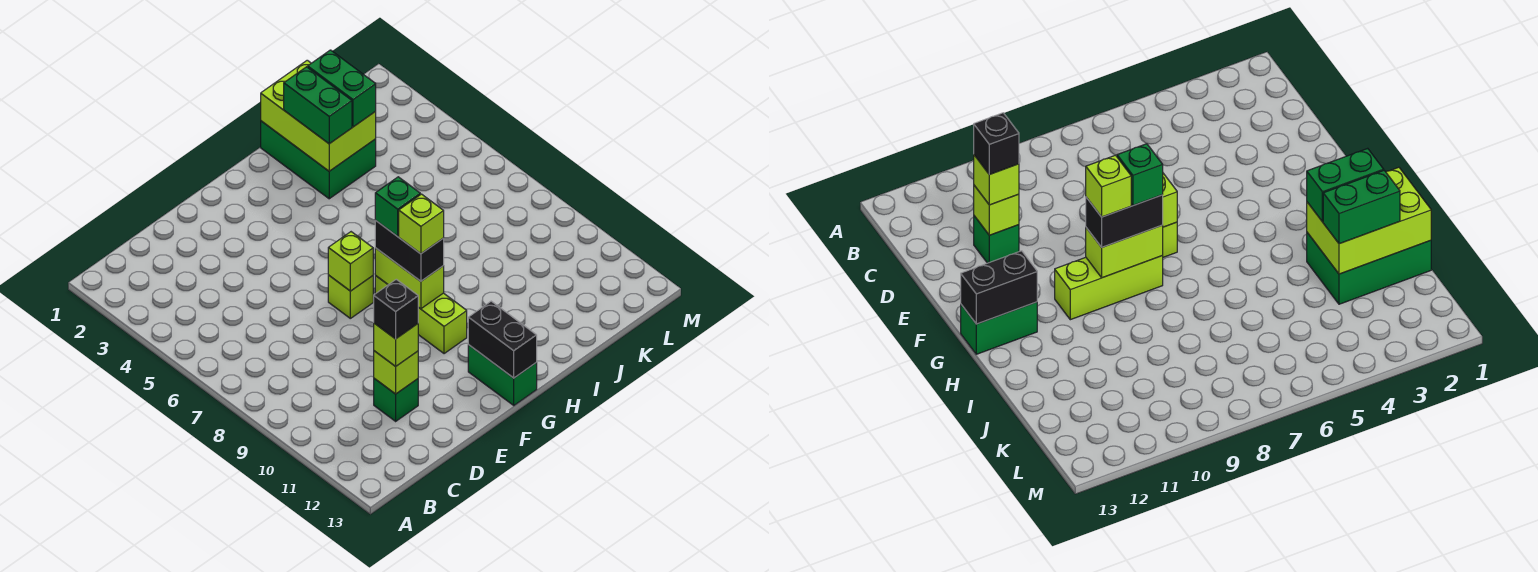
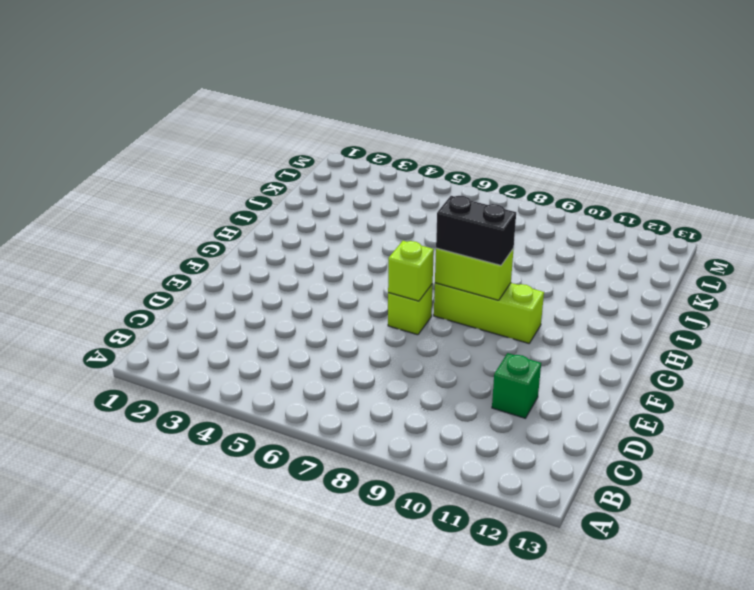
none -> green brick G12:G13 level 1
none -> green brick I1:J3 level 1
none -> lime brick D11 level 2

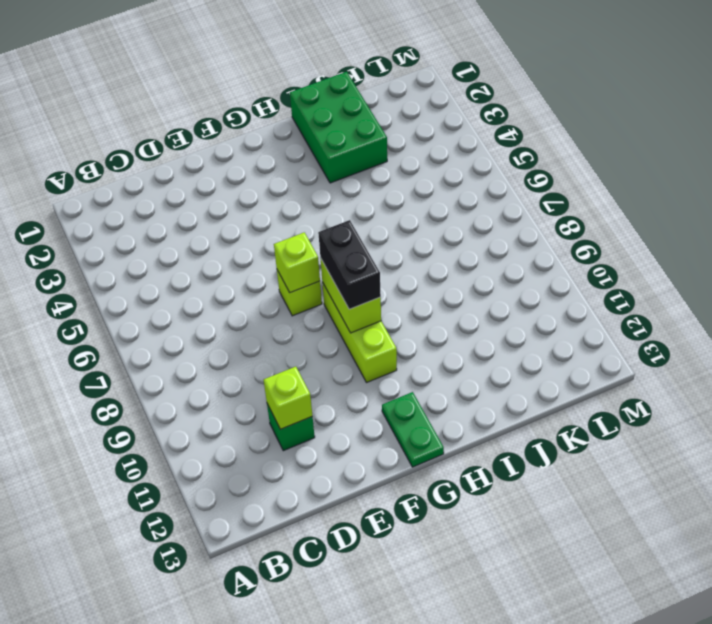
green plate G12:G13 level 1 -> green brick G12:G13 level 1
none -> black brick G12:G13 level 2
none -> lime brick I1:J3 level 2
none -> lime brick D11 level 3

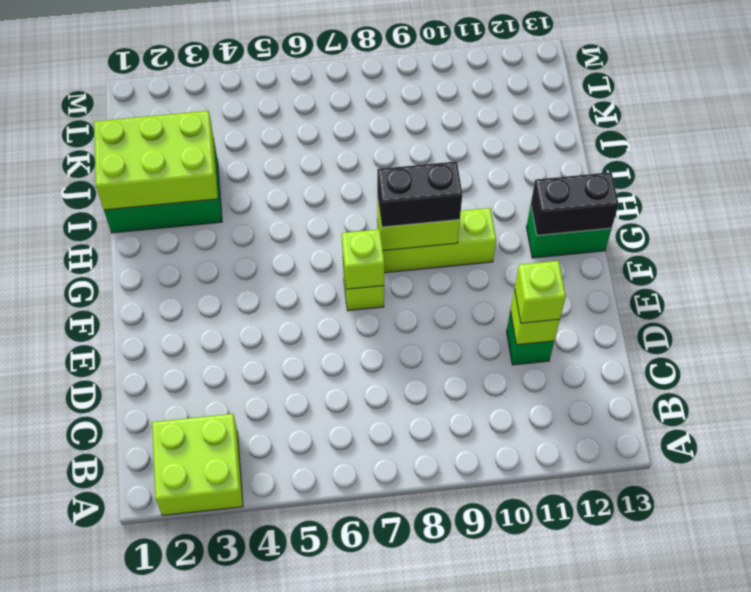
lime brick A2:B3 level 1 -> none
none -> green brick I2:I3 level 3
none -> green brick J2:J3 level 3
none -> black brick D11 level 4

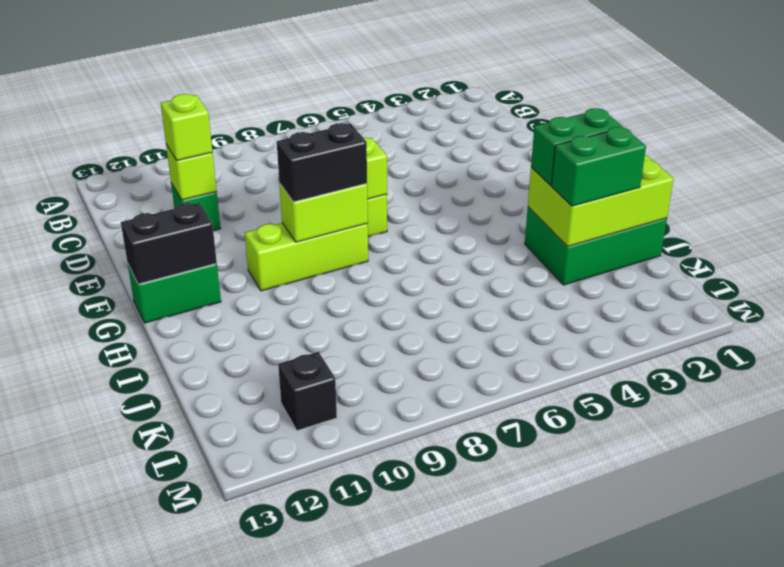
black brick L11 level 1 -> black brick D11 level 4
none -> green brick G8 level 4
none -> lime brick G9 level 4

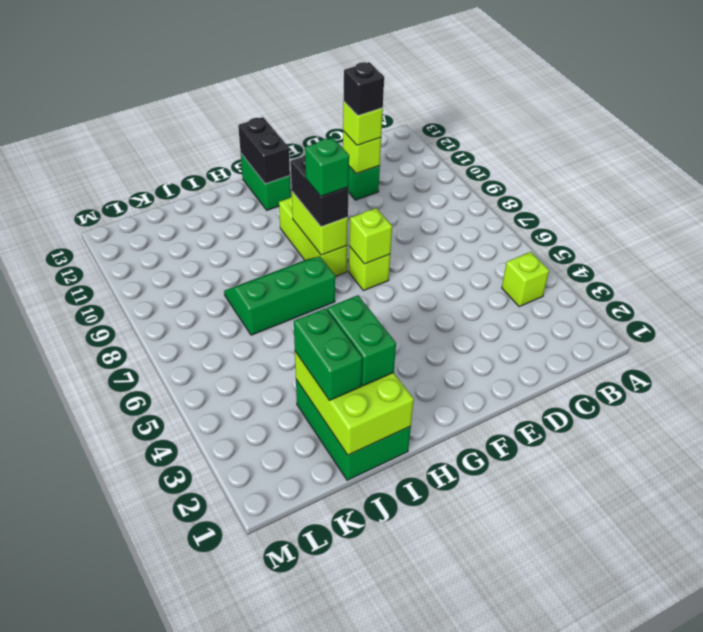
lime brick B4 level 1 -> lime brick G9 level 4
green slope H7:J8 level 1 top 7 -> none

